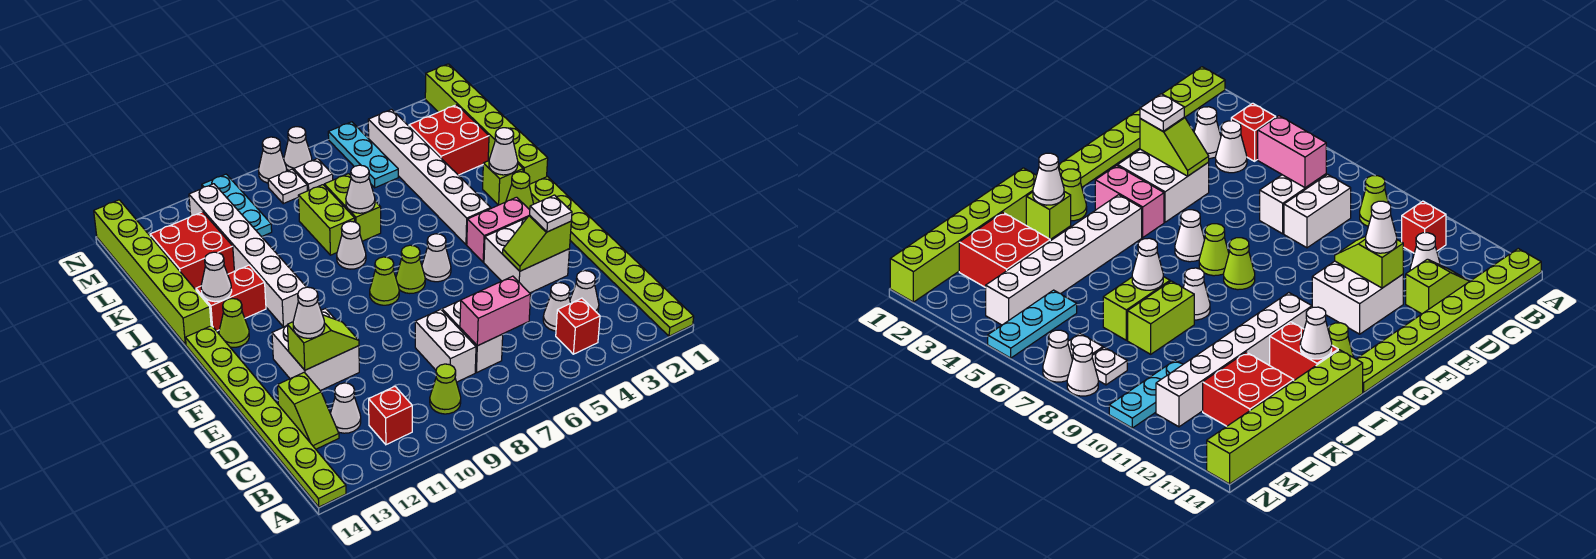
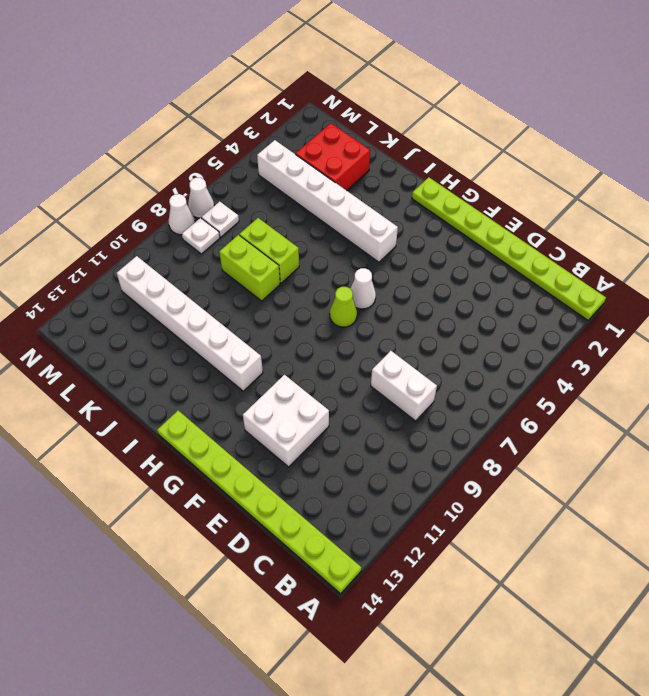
none -> red brick B4 level 1
none -> lime cone B9 level 1
none -> red brick B11 level 1
none -> white cone C3 level 1

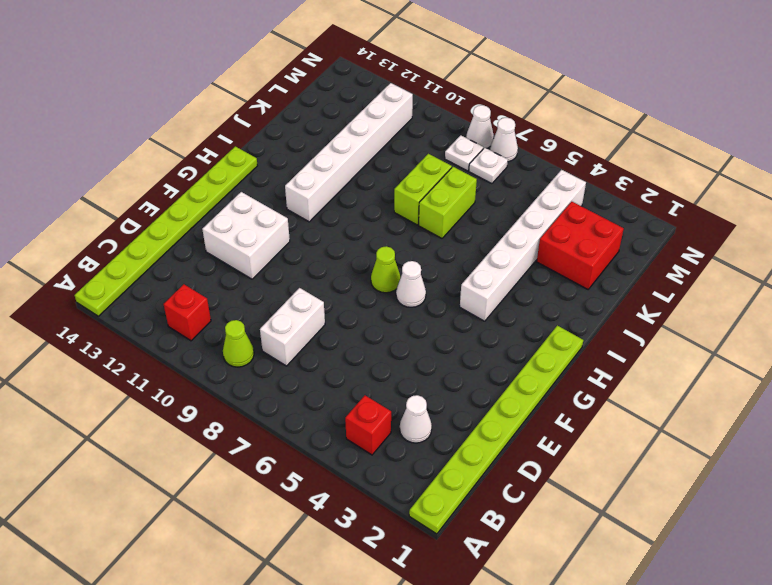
none -> white cone C4 level 1
none -> white brick C7:D7 level 1
none -> white cone C12 level 1
none -> lime slope C13:D13 level 1 top D

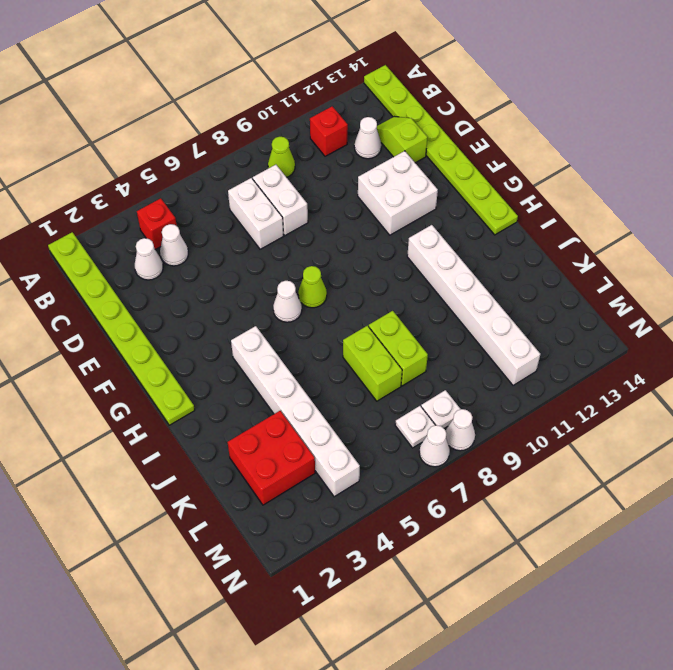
none -> white brick E3:F4 level 1
none -> pink brick G3:G4 level 1
none -> lime cone G8 level 1
none -> lime cone H2 level 1

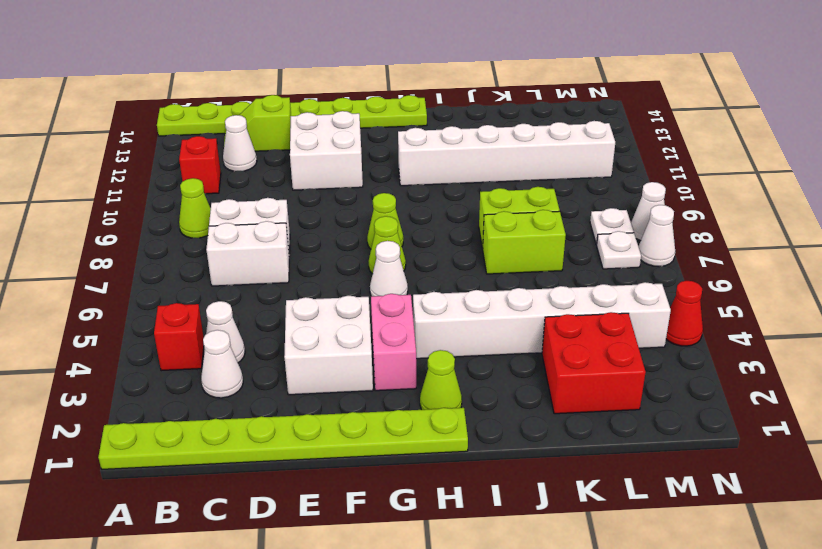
red cone N4 level 1 -> none
none -> lime cone H13 level 1
none -> lime brick I1:N1 level 1
none -> lime brick I2 level 1
none -> white cone I8 level 1

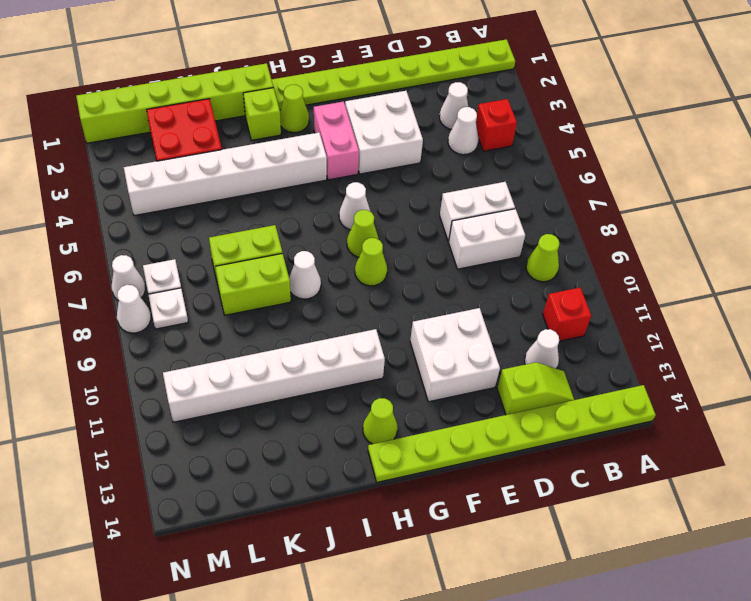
none -> red brick I12:I13 level 1
none -> lime brick I14:N14 level 1
none -> red brick K12:L13 level 1
none -> cyan plate L5:N5 level 1

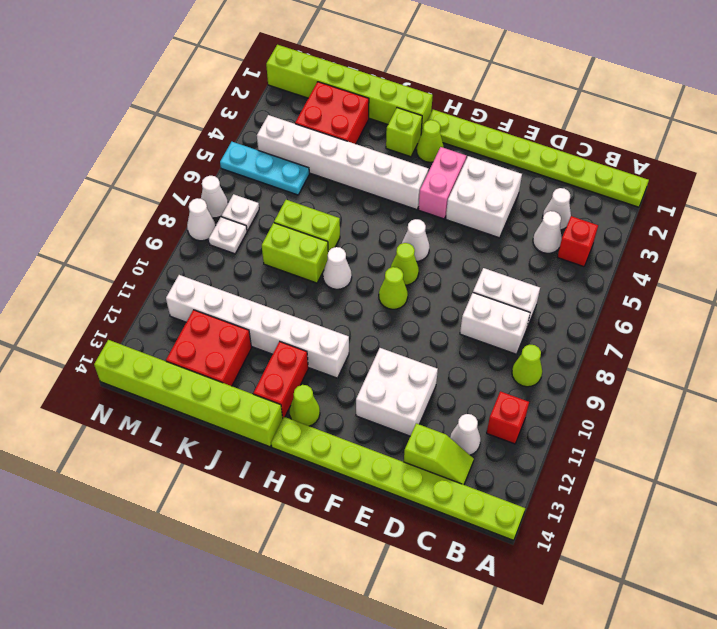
none -> cyan plate L10:N10 level 1
none -> pink brick C6:C7 level 2
none -> lime slope E3:E4 level 2 top 3
none -> lime slope E11:E12 level 2 top 12

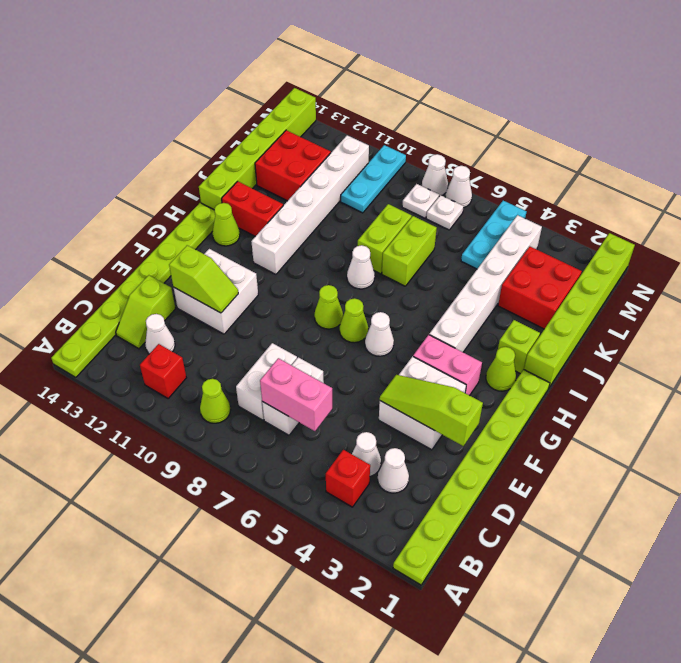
lime slope E2:E4 level 2 top 2 -> lime slope E3:E4 level 2 top 3
none -> white cone I2 level 2
none -> white cone I13 level 2
none -> white cone J7 level 2
none -> white plate E3 level 3

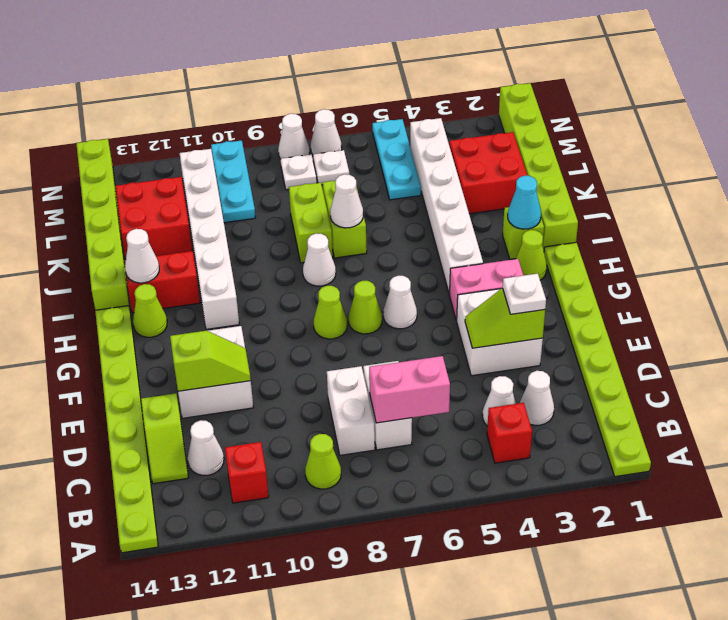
cyan cone I2 level 2 -> white cone I2 level 2
none -> white cone E12 level 3

